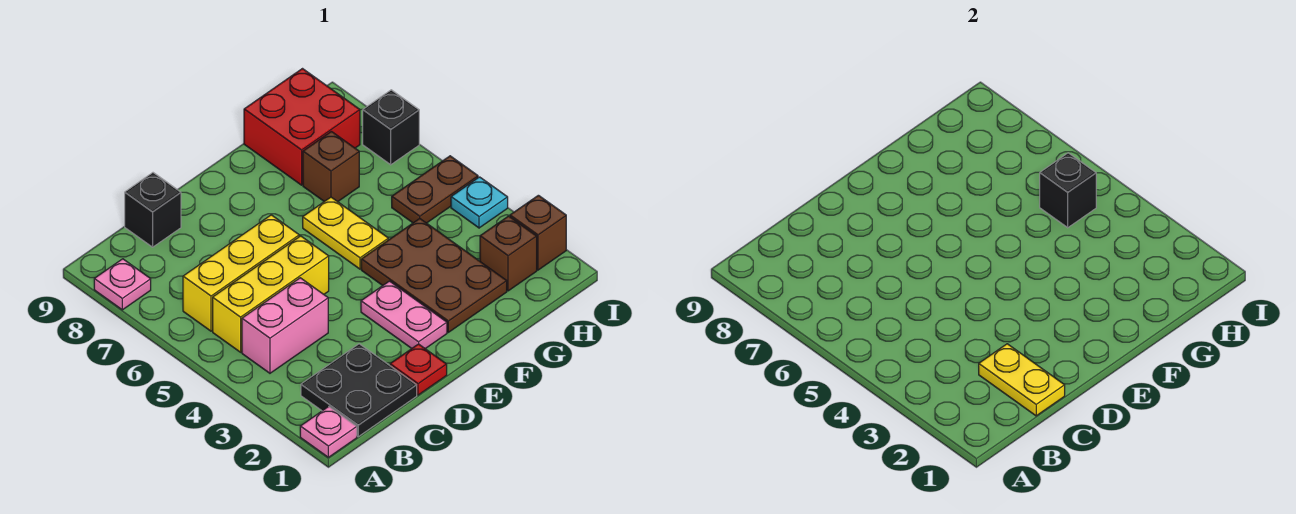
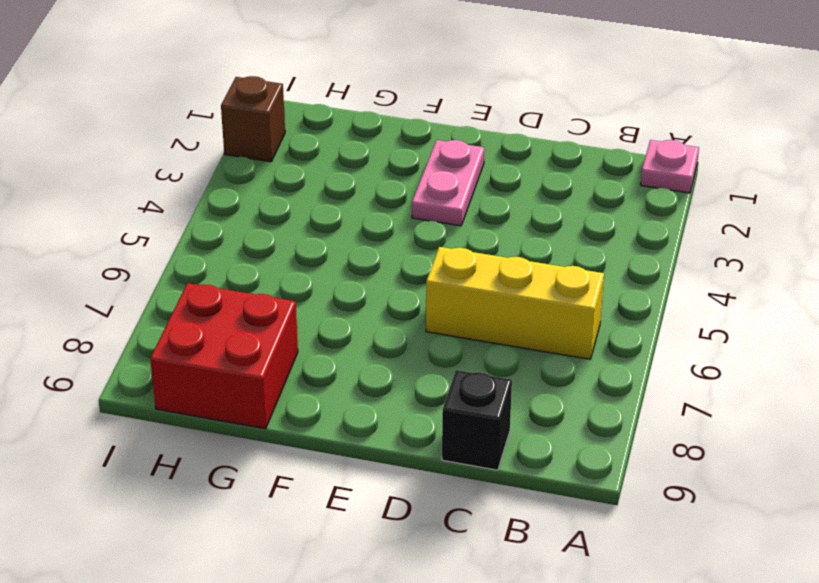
none -> pink plate A8 level 1
none -> black plate B1:C2 level 1
none -> pink brick B4:C4 level 1

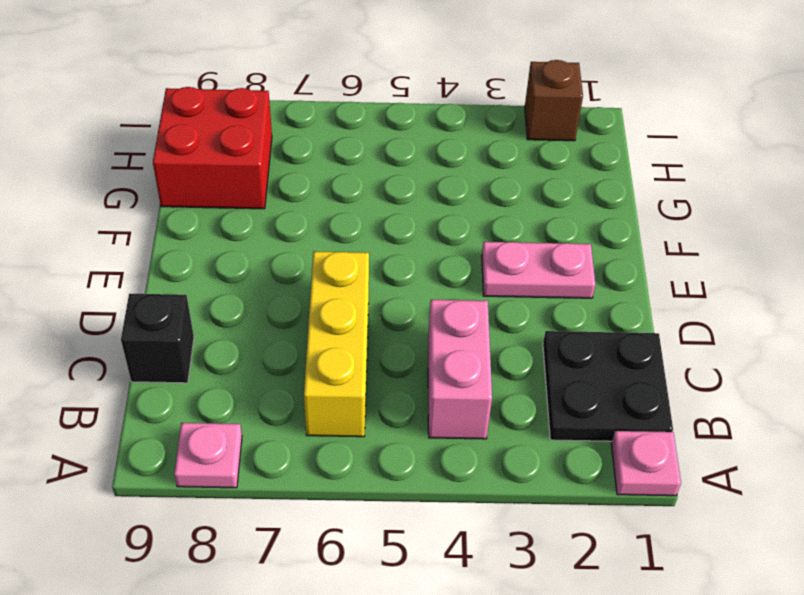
none -> yellow brick B5:D5 level 1
none -> red plate D1 level 1
none -> brown plate F2:G4 level 1

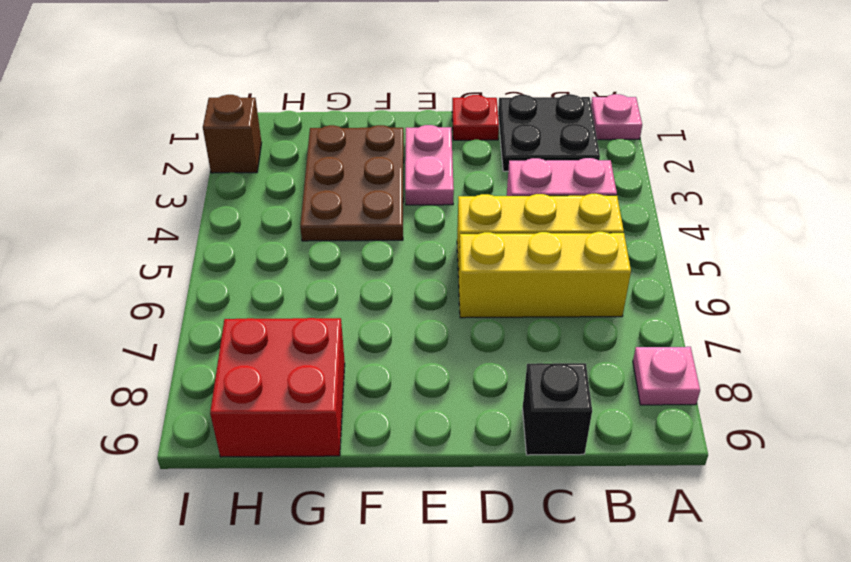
none -> yellow plate F5:F6 level 1
none -> brown brick G7 level 1
none -> brown brick H2 level 1

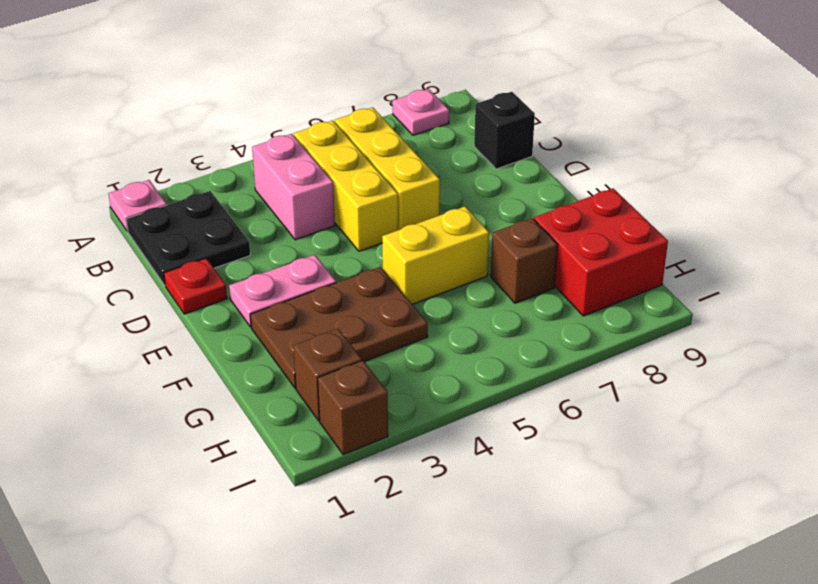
yellow brick F5:F6 level 1 -> yellow plate F5:F6 level 1
none -> brown plate H5:I5 level 1
none -> cyan plate I4 level 1
none -> black brick I7 level 1

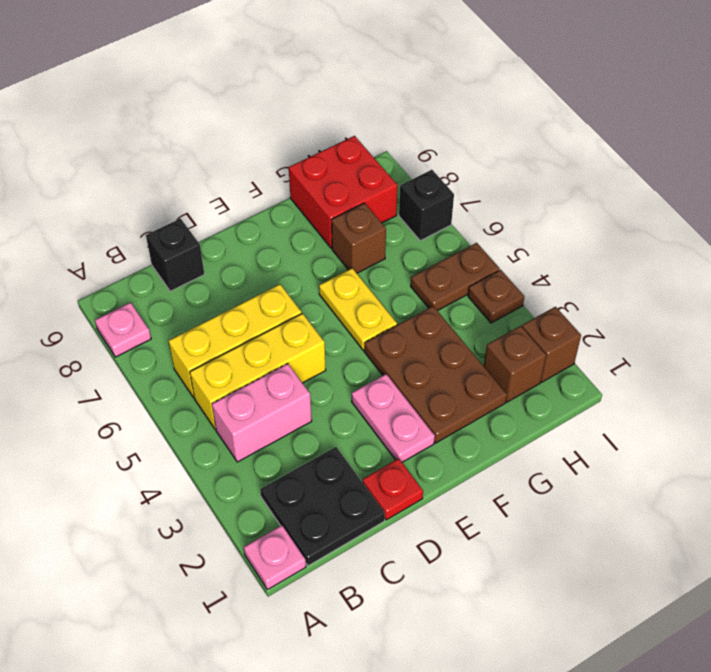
brown plate I4 level 1 -> cyan plate I4 level 1
none -> yellow plate C1:C2 level 2
none -> black brick H5 level 2

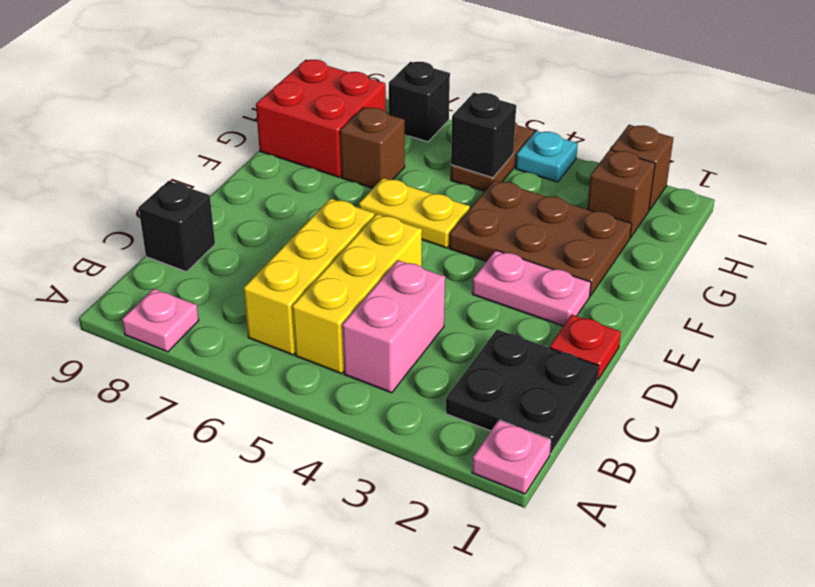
none -> yellow plate C1:C2 level 2

